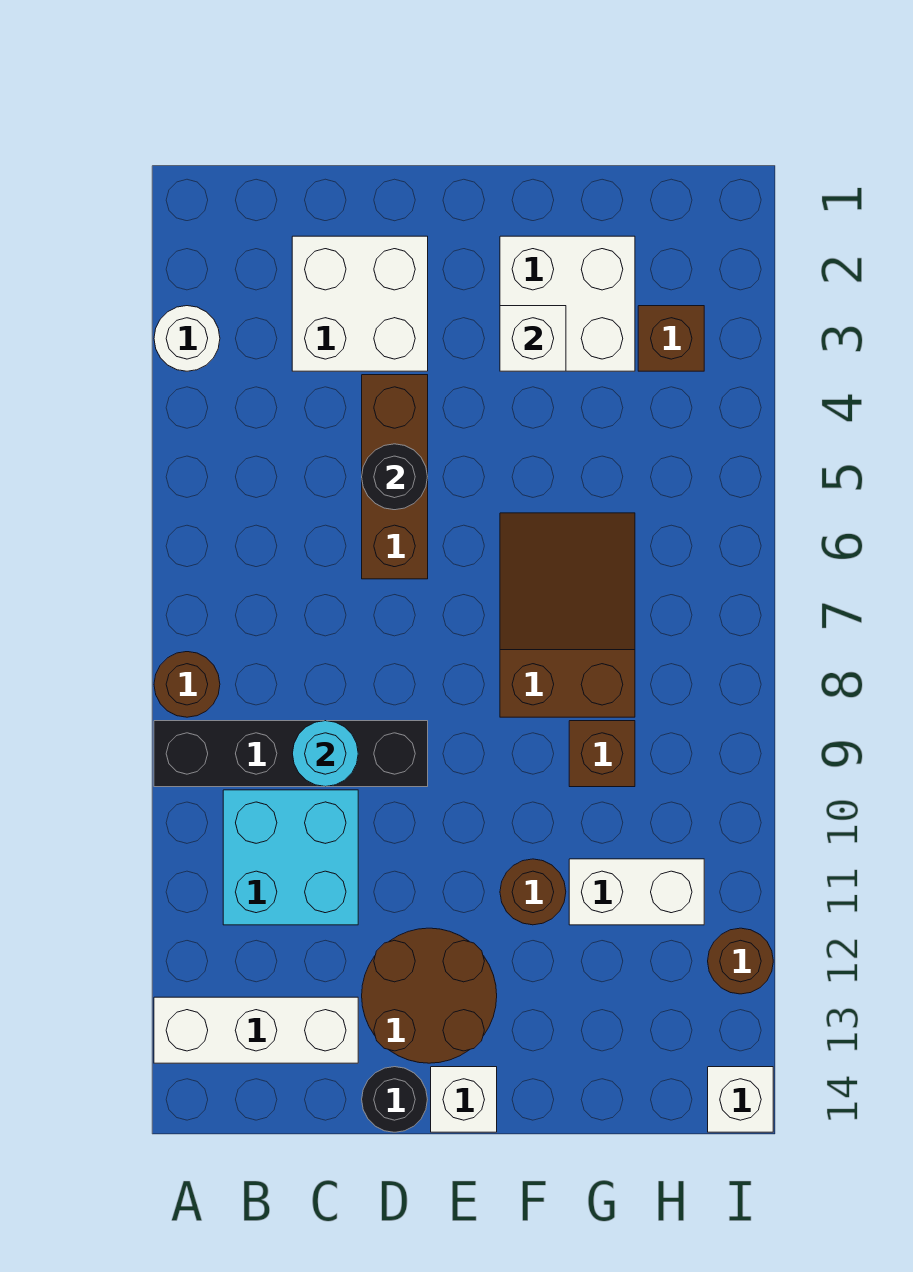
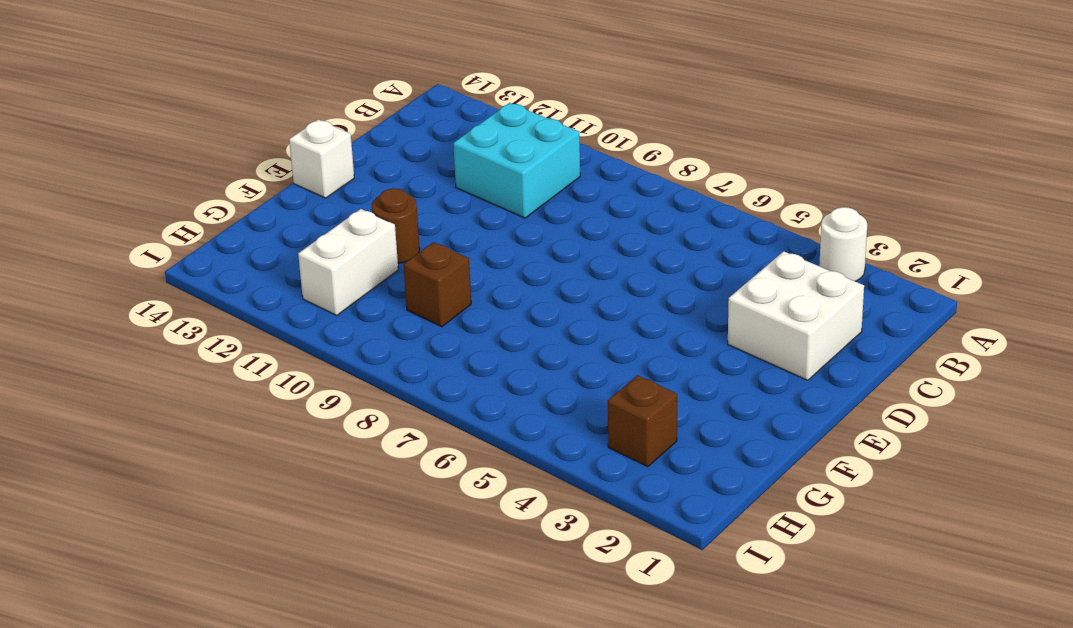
none -> brown round brick A8 level 1
none -> black brick A9:D9 level 1
none -> white brick A13:C13 level 1

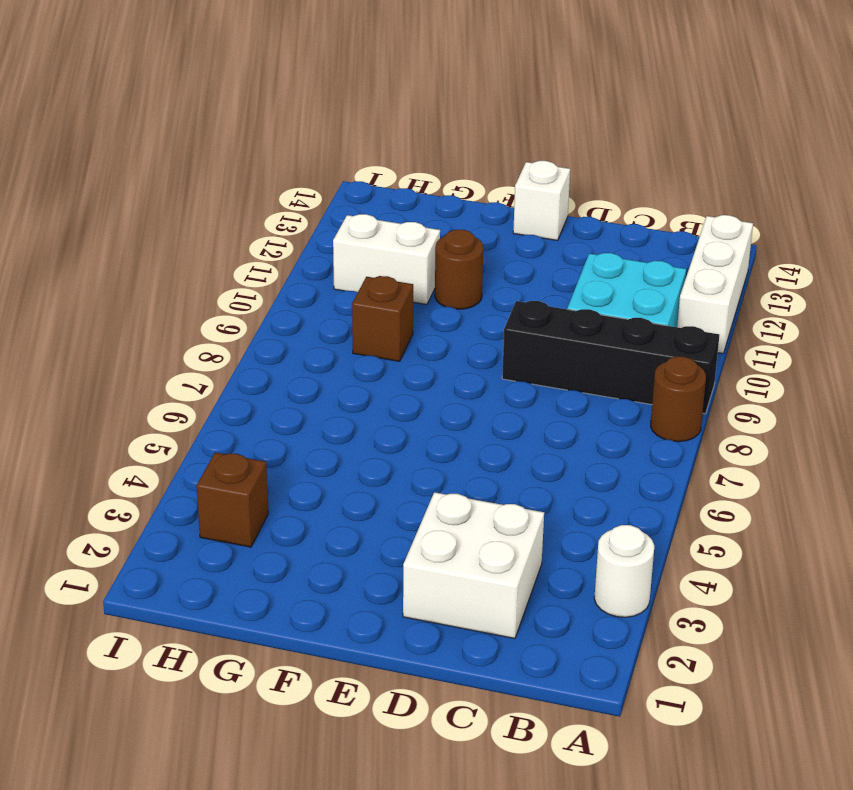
white brick A11:A13 level 1 -> white brick A13:C13 level 1
none -> brown brick D4:D6 level 1
none -> brown round brick D12:E13 level 1
none -> black round brick D14 level 1

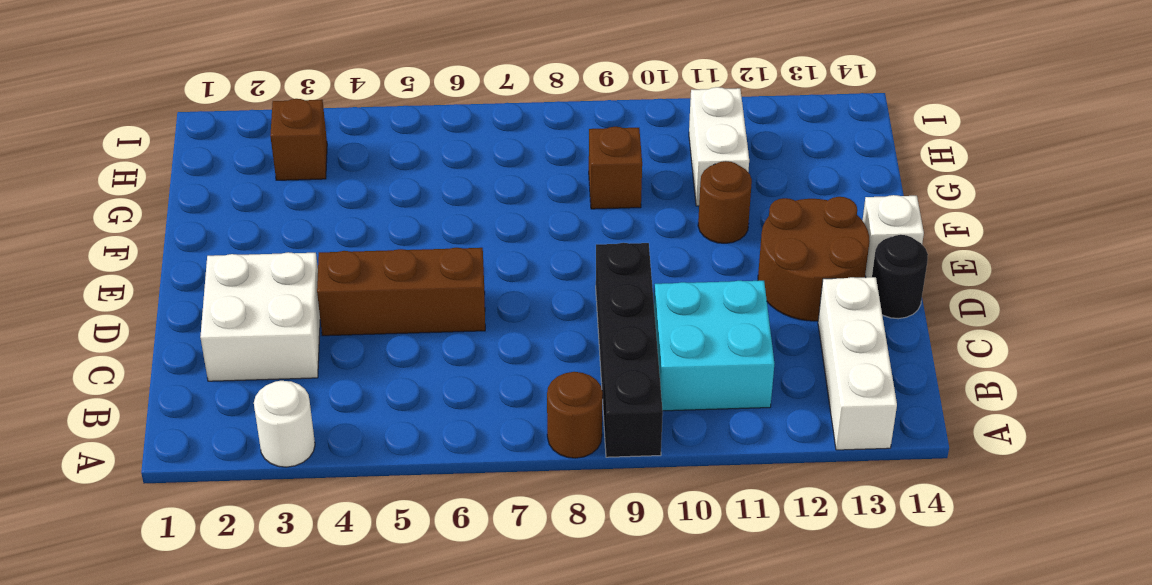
none -> white brick F2:G3 level 1
none -> brown slope F6:G8 level 1 top 8
none -> brown round brick I12 level 1

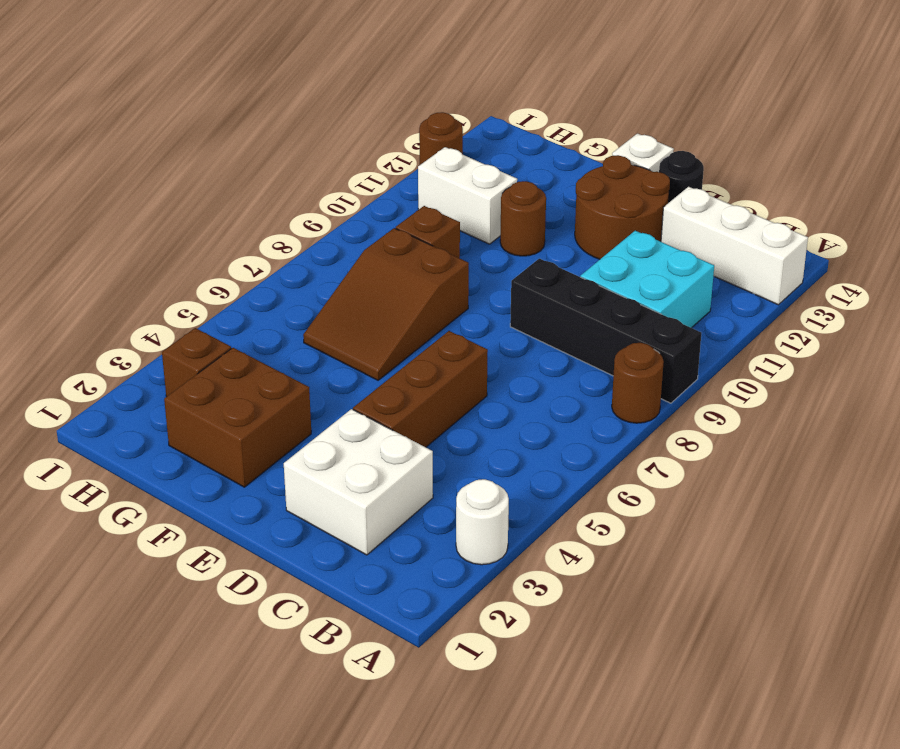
brown brick F2:G3 level 1 -> white brick F2:G3 level 1
none -> white brick I14 level 1
none -> cyan round brick C9 level 2
none -> black round brick D5 level 2

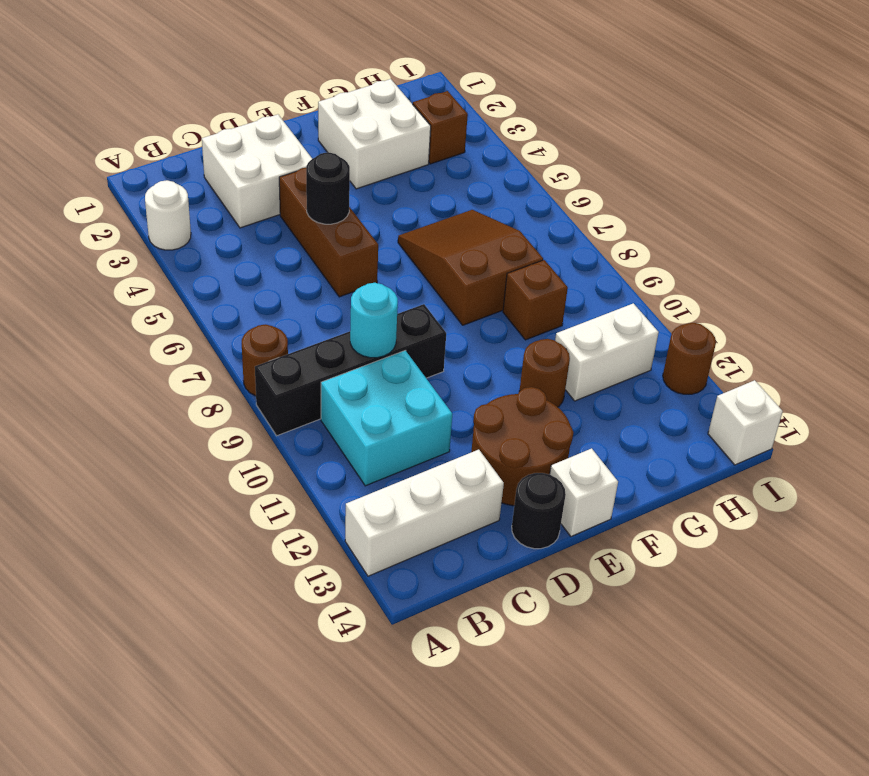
none -> white brick F3 level 2

